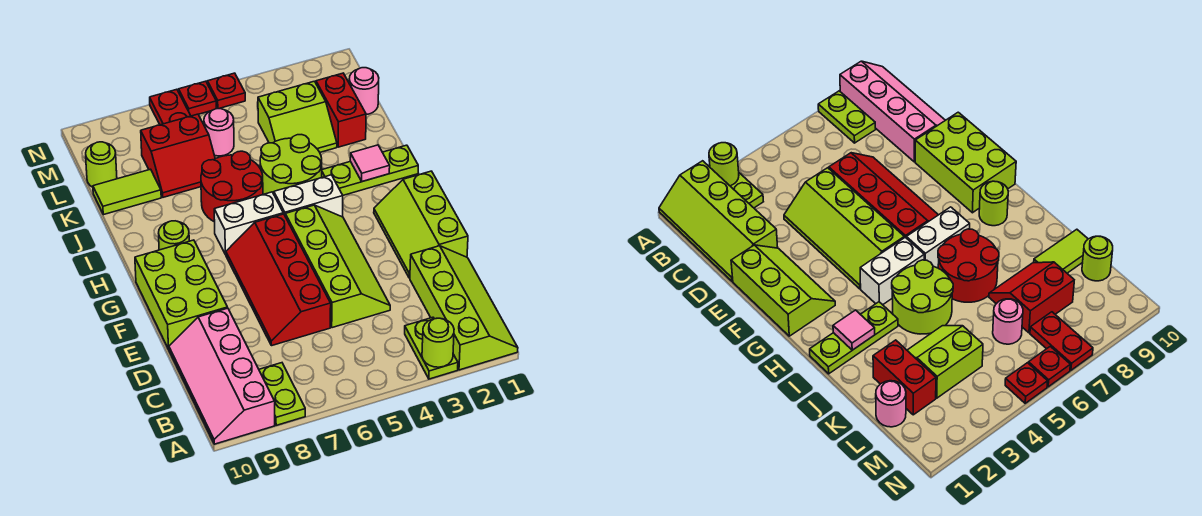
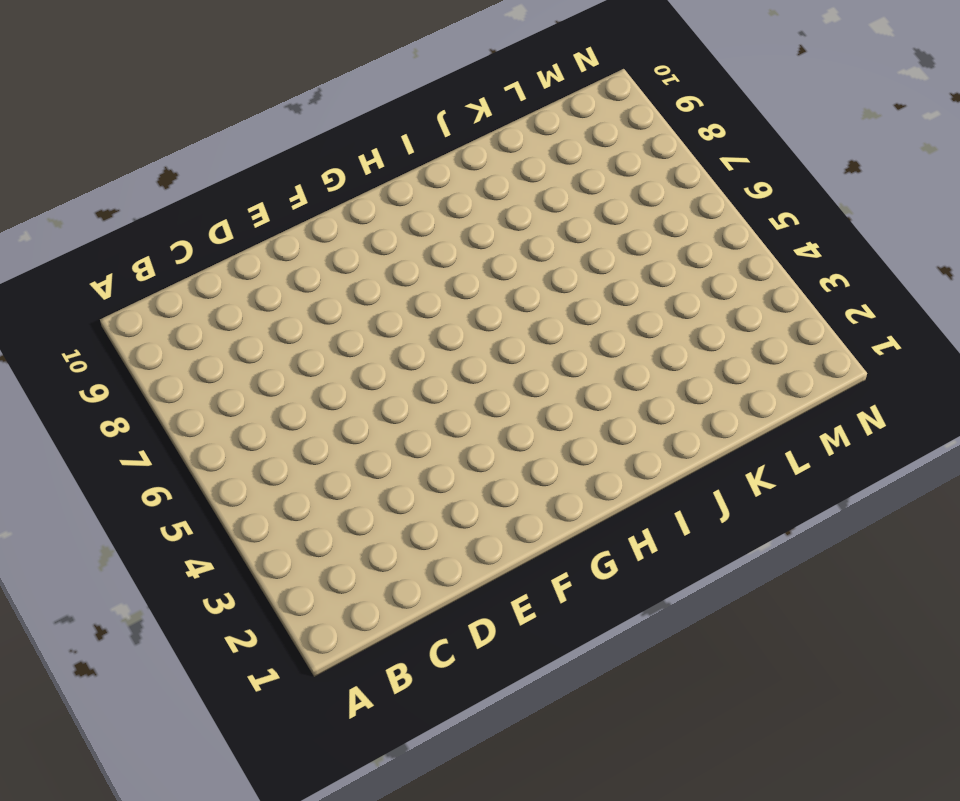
none -> lime slope A1:D2 level 1 top 2
none -> lime plate A3:B3 level 1
none -> lime plate A8:B8 level 1

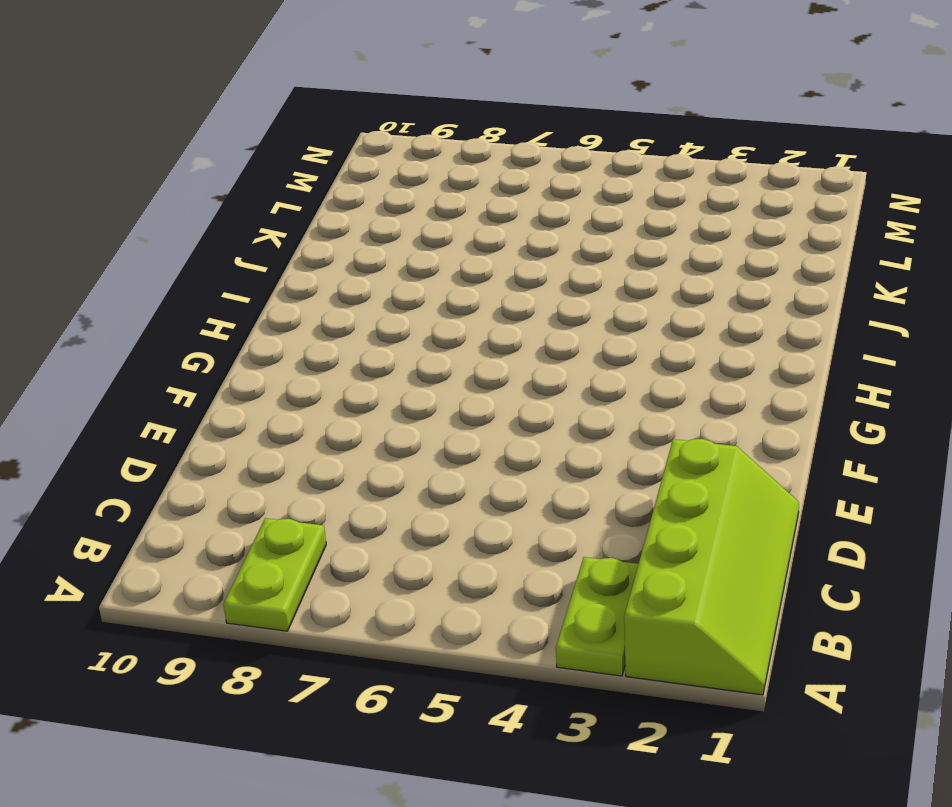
none -> pink slope A9:D10 level 1 top 9
none -> lime slope D4:G5 level 1 top 5
none -> red slope D6:G7 level 1 top 6

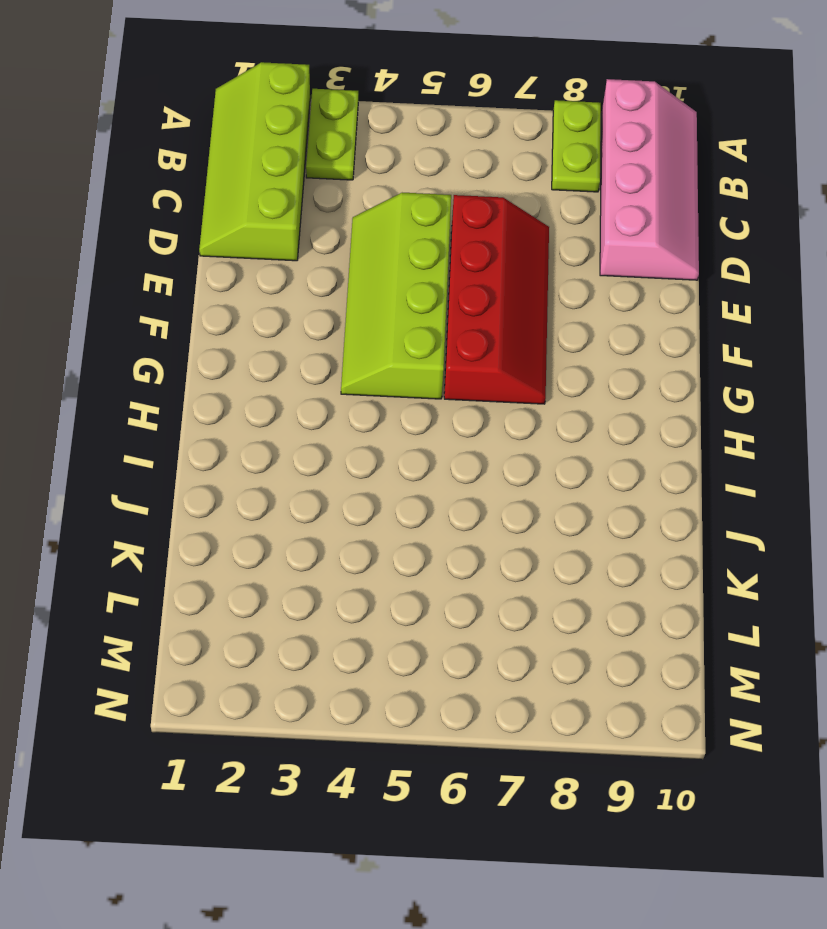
none -> lime slope E1:G2 level 1 top 1
none -> lime brick E9:G10 level 1
none -> white brick H4:H5 level 1

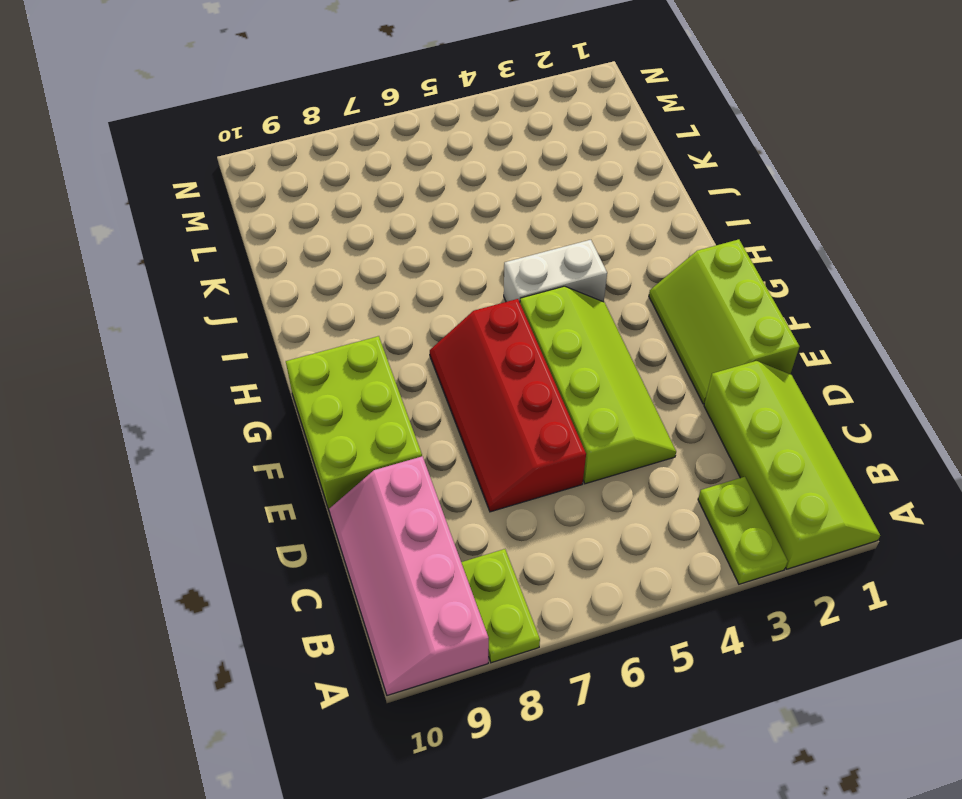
none -> white brick H6:H7 level 1
none -> lime round brick H9 level 1
none -> lime plate I1:I3 level 1

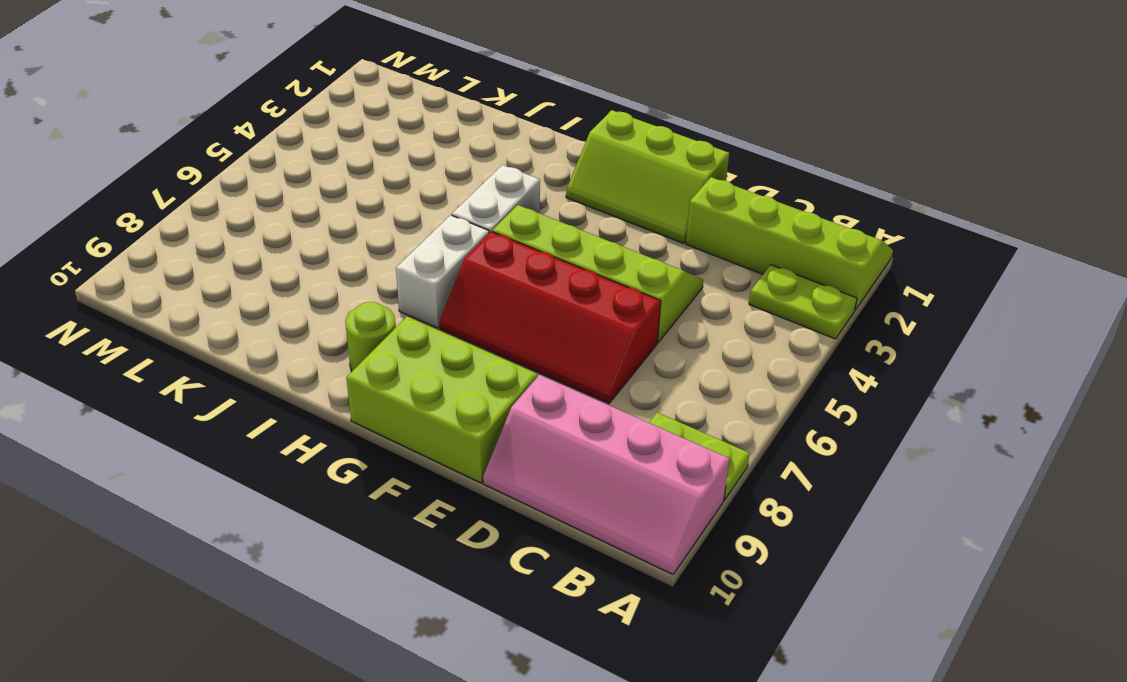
none -> lime plate I1:I3 level 1
none -> lime round brick I4:J5 level 1
none -> red round brick I6:J7 level 1

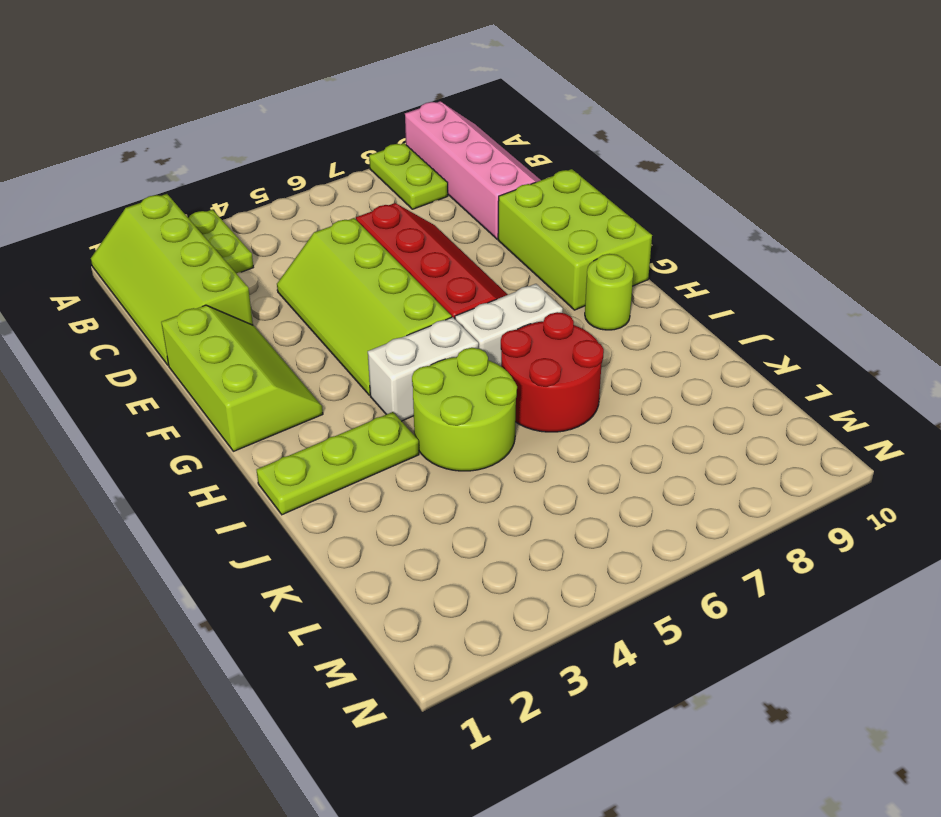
none -> red brick K2:L2 level 1
none -> lime slope K3:L4 level 1 top L
none -> red slope K7:L8 level 1 top L

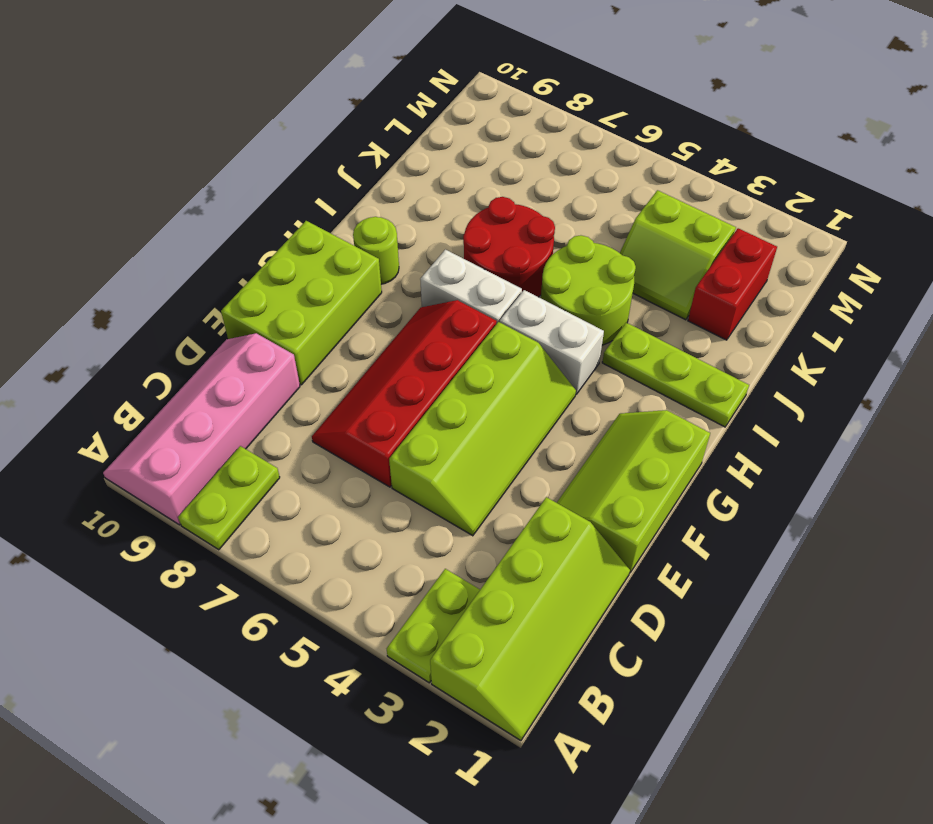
none -> red slope K7:L8 level 1 top L
none -> lime tile K9:K10 level 1
none -> pink round brick L1 level 1

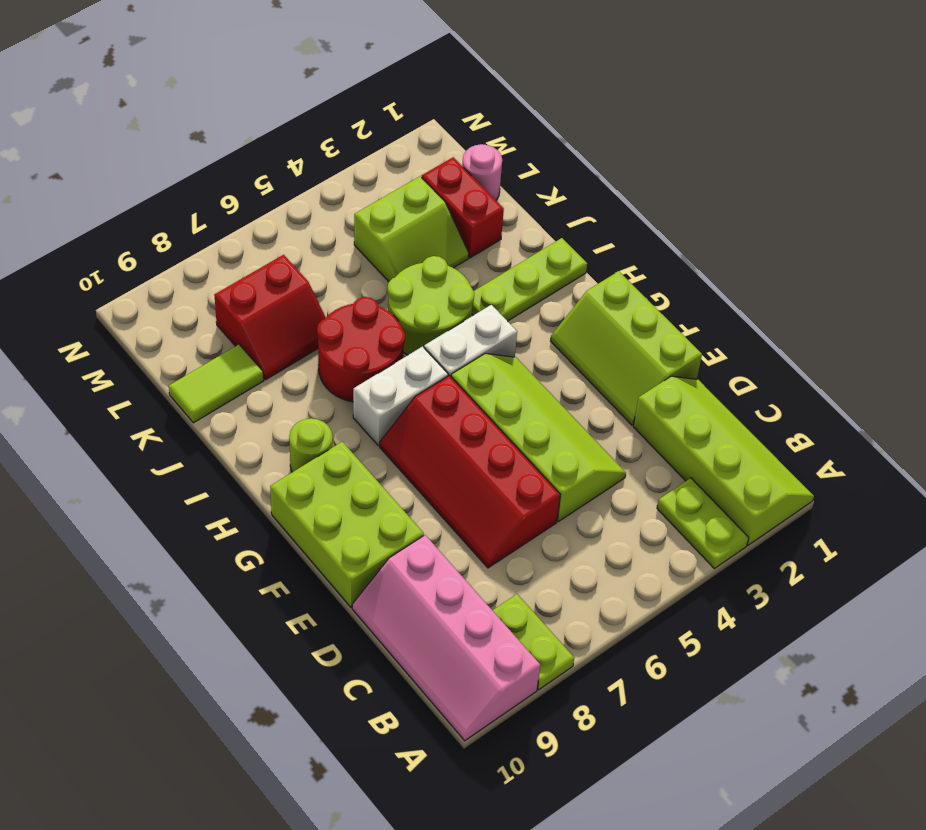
none -> pink round brick L6 level 1
none -> lime round brick L10 level 1
none -> red plate M7:N7 level 1

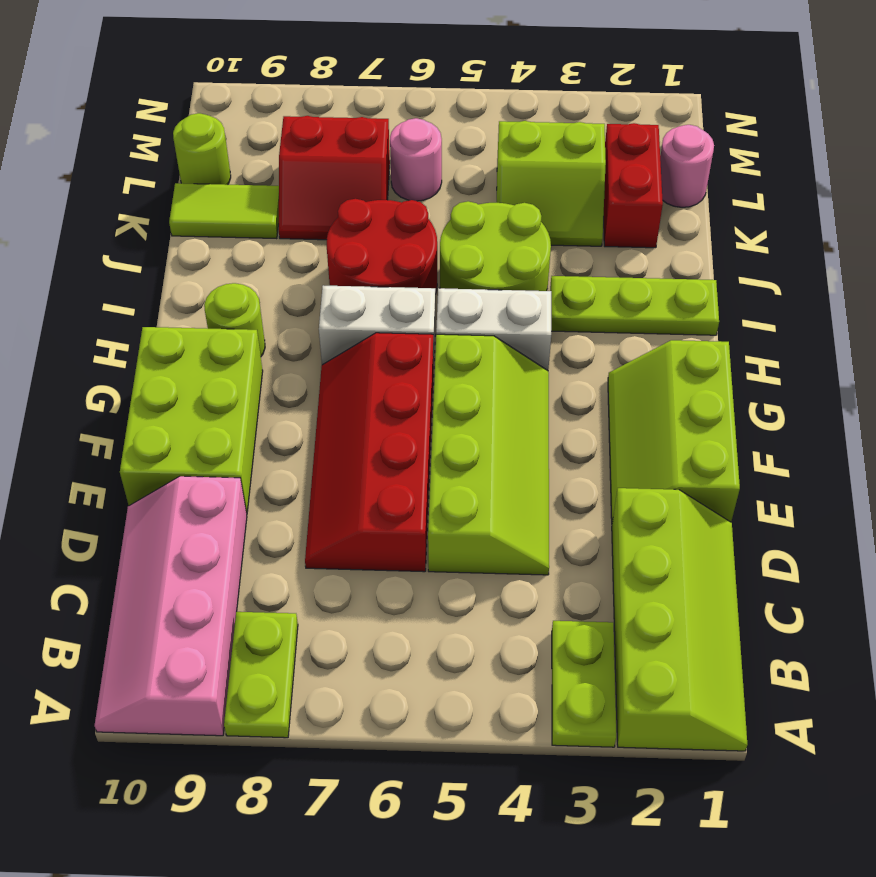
none -> red plate M7:N7 level 1
none -> red plate N5 level 1
none -> red plate N6 level 1

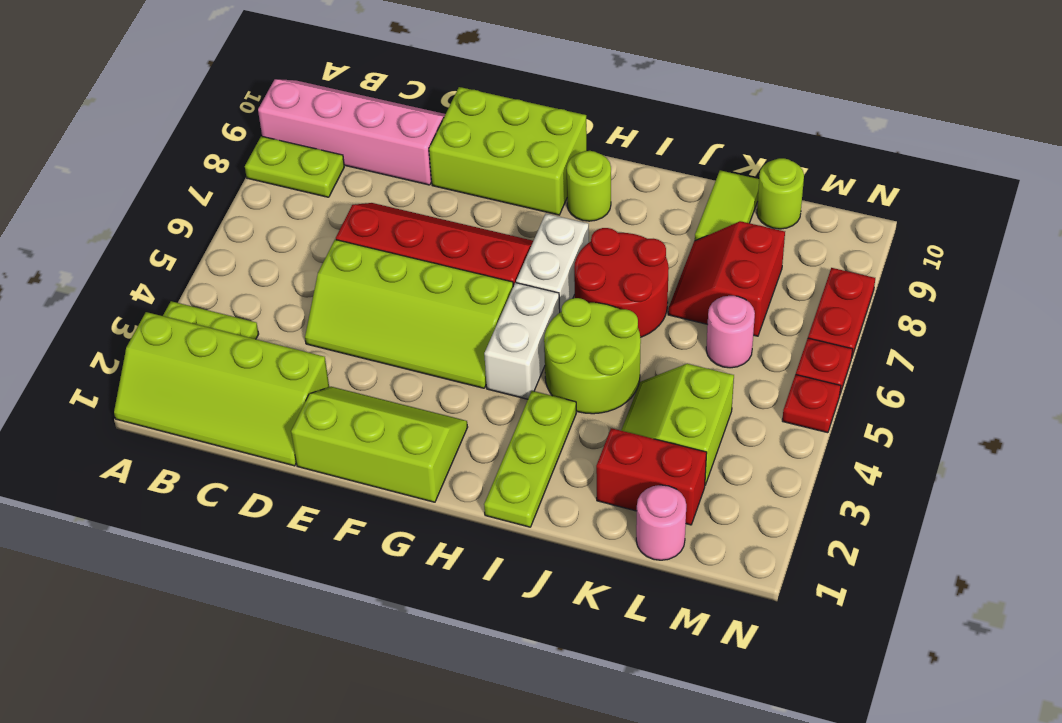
red plate N7:N8 level 1 -> red plate M7:N7 level 1
none -> lime round brick A3 level 2
none -> pink tile I2 level 2

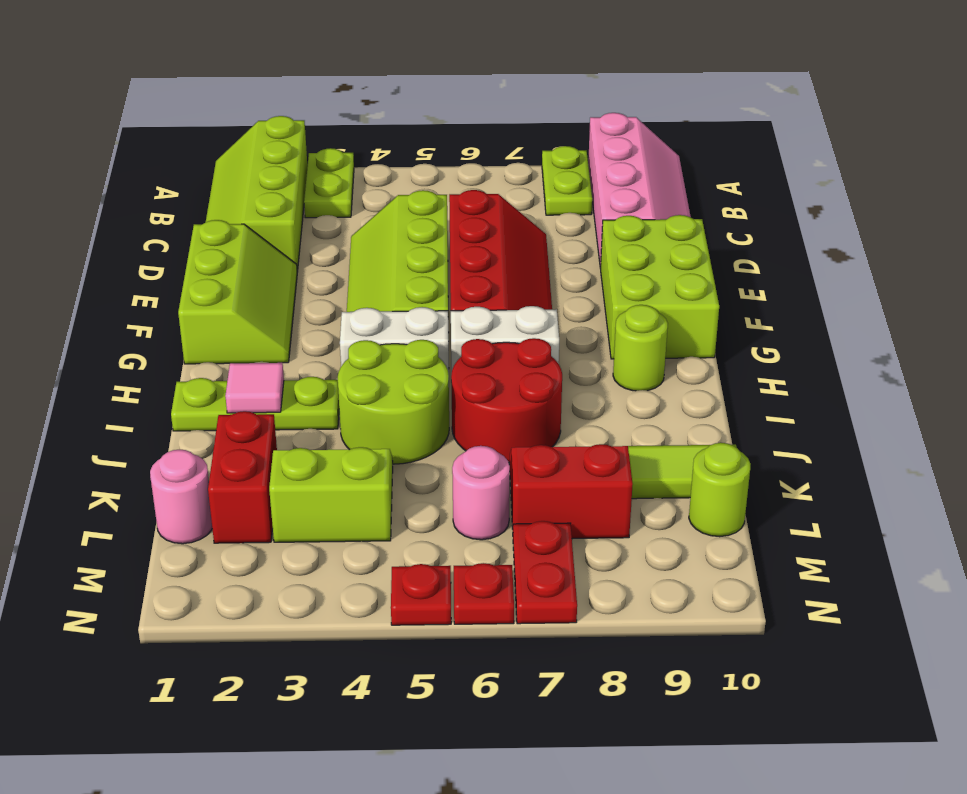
none -> lime round brick A3 level 2

